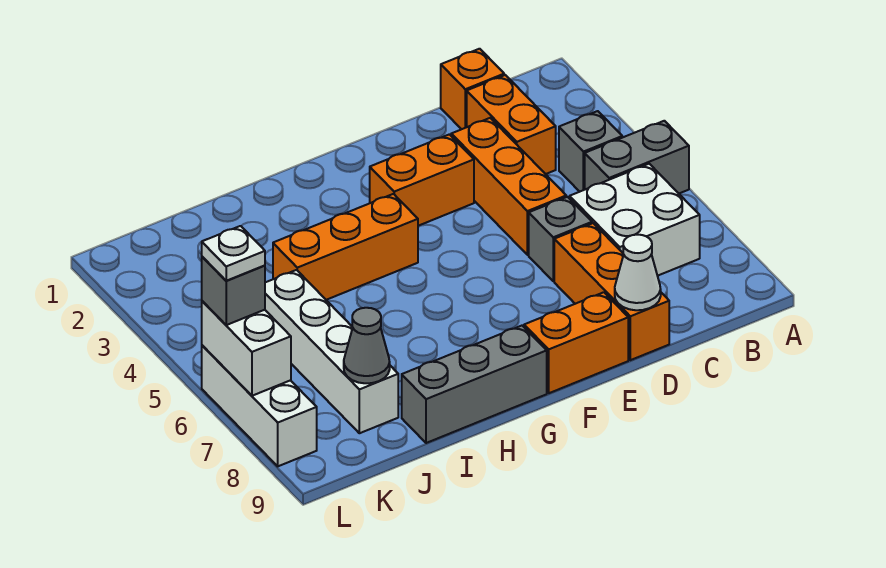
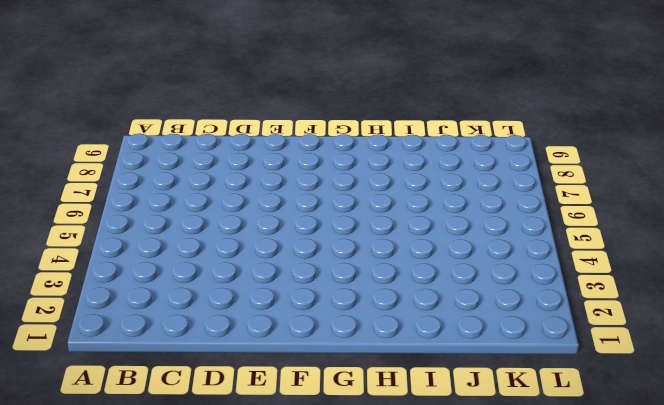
none -> grey brick A5:B5 level 1
none -> grey brick B4 level 1
none -> white brick B6:C7 level 1

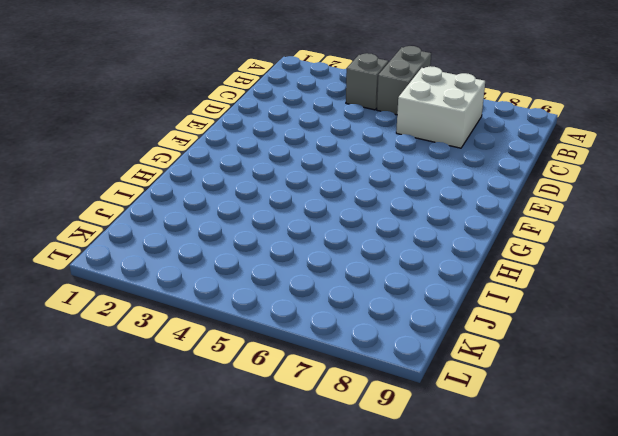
none -> orange brick C1 level 1
none -> orange brick C2:C3 level 1
none -> orange brick D3:D5 level 1

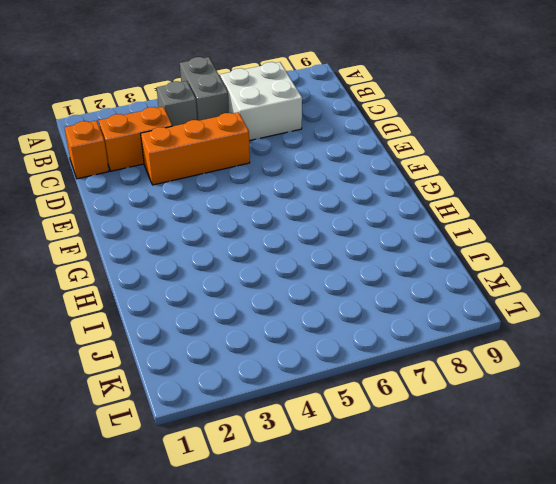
none -> grey brick D6 level 1
none -> orange brick D7:D9 level 1
none -> orange brick E3:F3 level 1

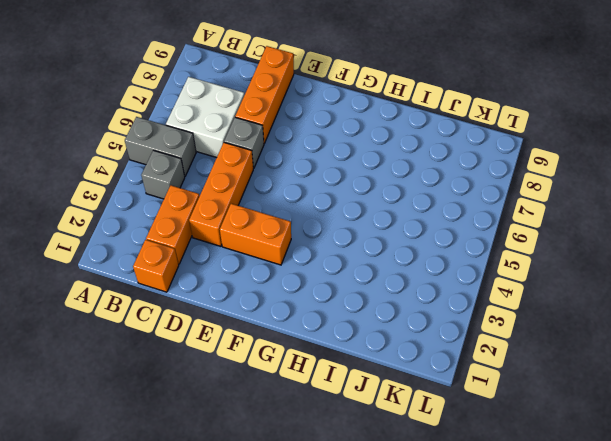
none -> orange brick E9:F9 level 1
none -> orange brick G4:I4 level 1
none -> grey brick G9:I9 level 1

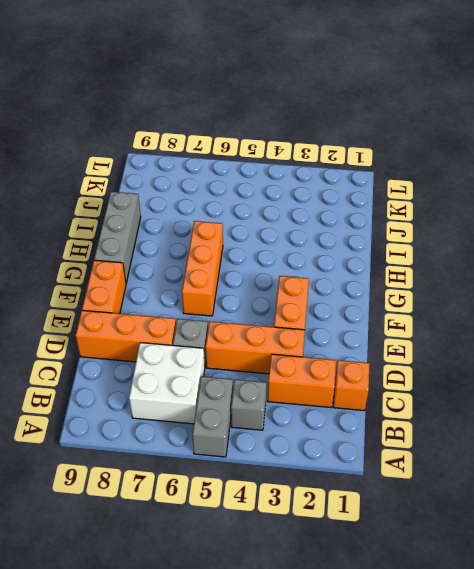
orange brick F6:H6 level 1 -> orange brick G4:I4 level 1
none -> white brick J5:J8 level 1
none -> white brick L6:L8 level 1
none -> white cone D9 level 2

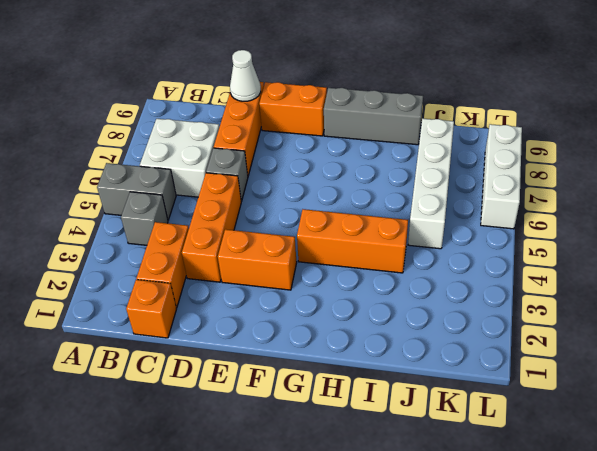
none -> grey cone J8 level 2
none -> white brick L6:L7 level 2
none -> grey brick L6 level 3

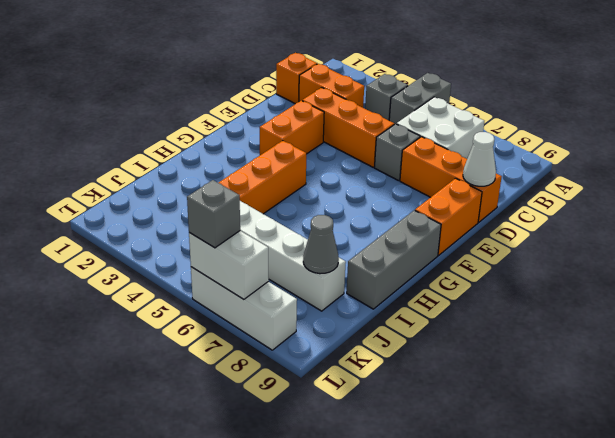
none -> white plate L6 level 4

